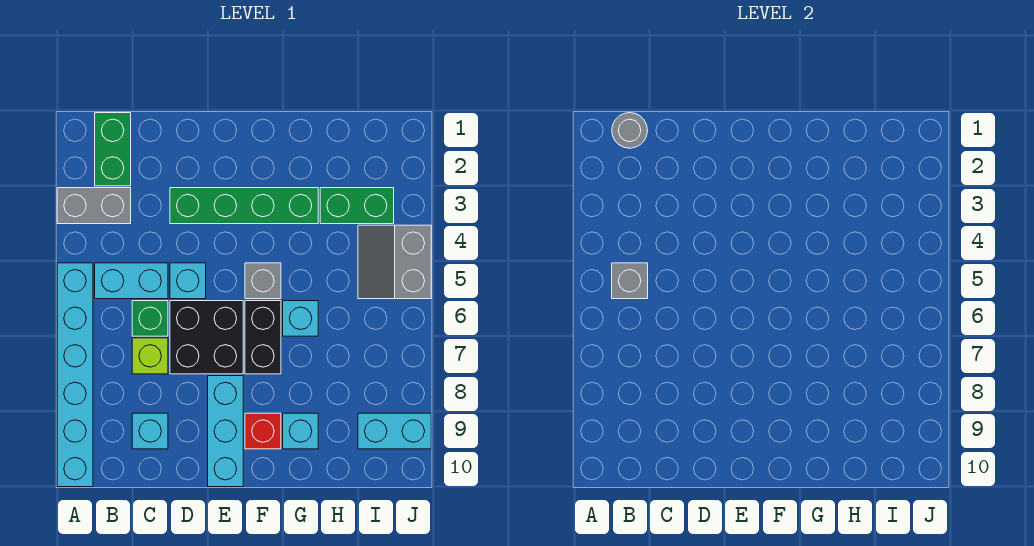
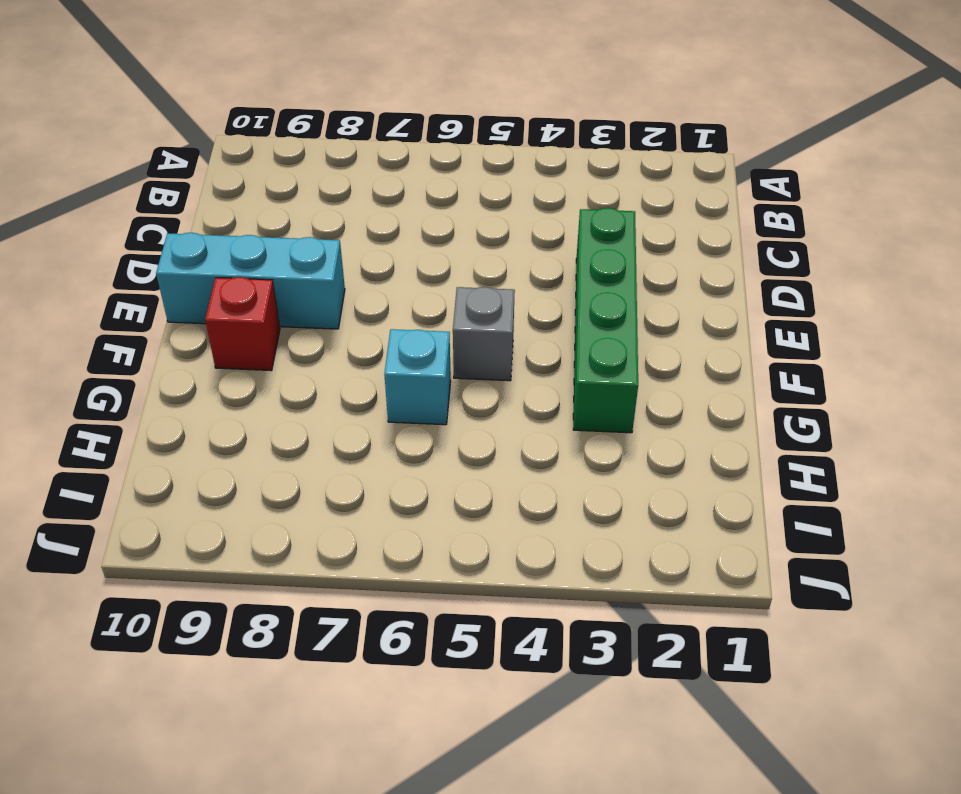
none -> grey brick A3:B3 level 1
none -> cyan brick A5:A10 level 1
none -> green brick B1:B2 level 1

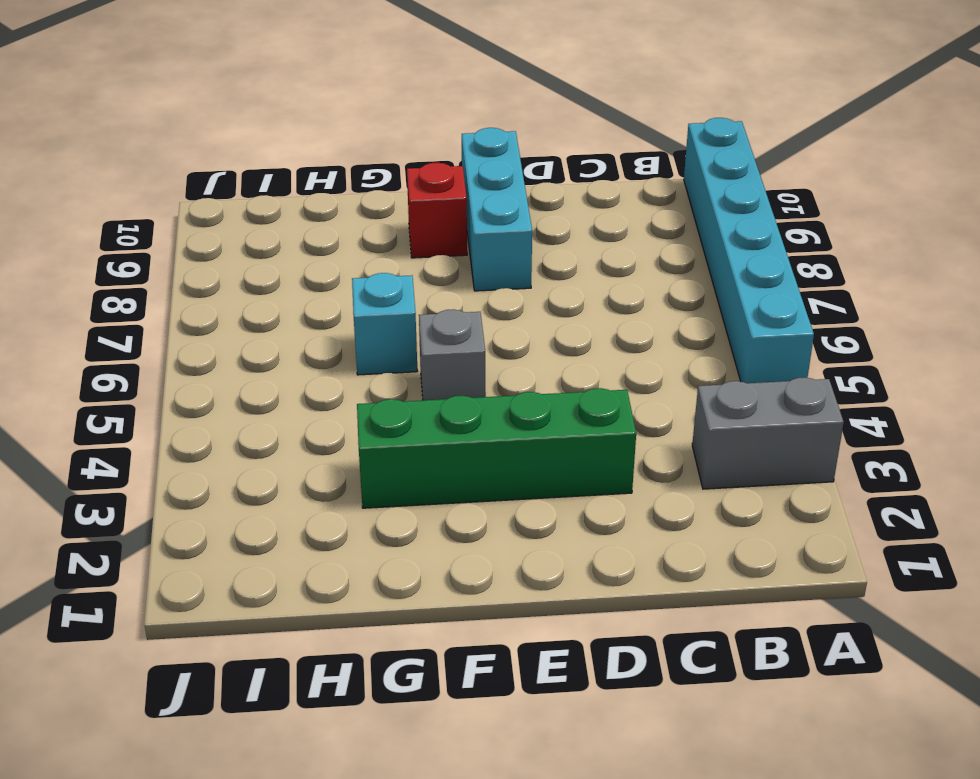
none -> green brick B1:B2 level 1
none -> cyan brick B5:C5 level 1
none -> green brick C6 level 1

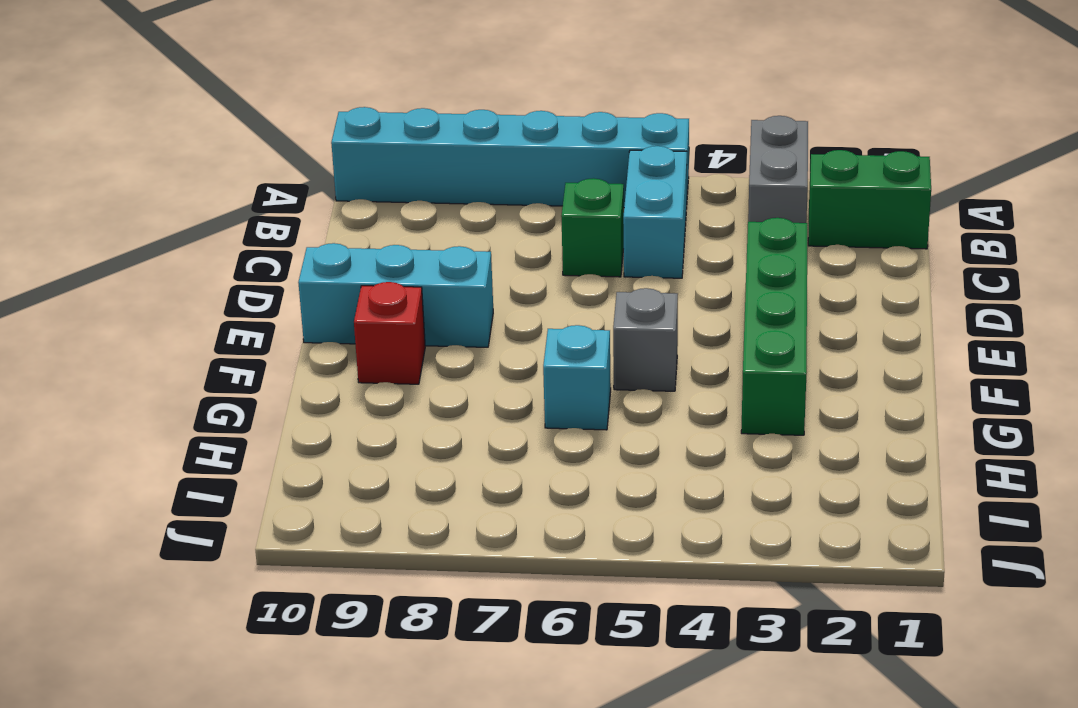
none -> lime brick C7 level 1
none -> cyan brick C9 level 1
none -> cyan brick D5 level 1

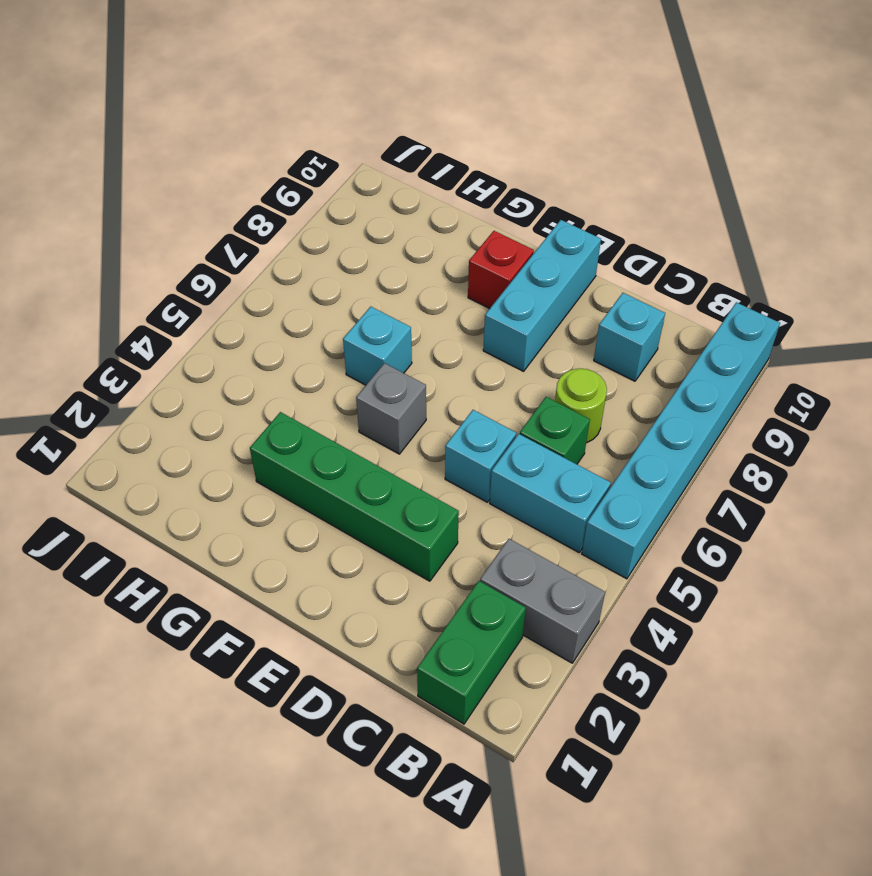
lime round brick C7 level 1 -> lime brick C7 level 1
none -> black brick D6:E7 level 1
none -> black brick F6:F7 level 1
none -> cyan brick G9 level 1

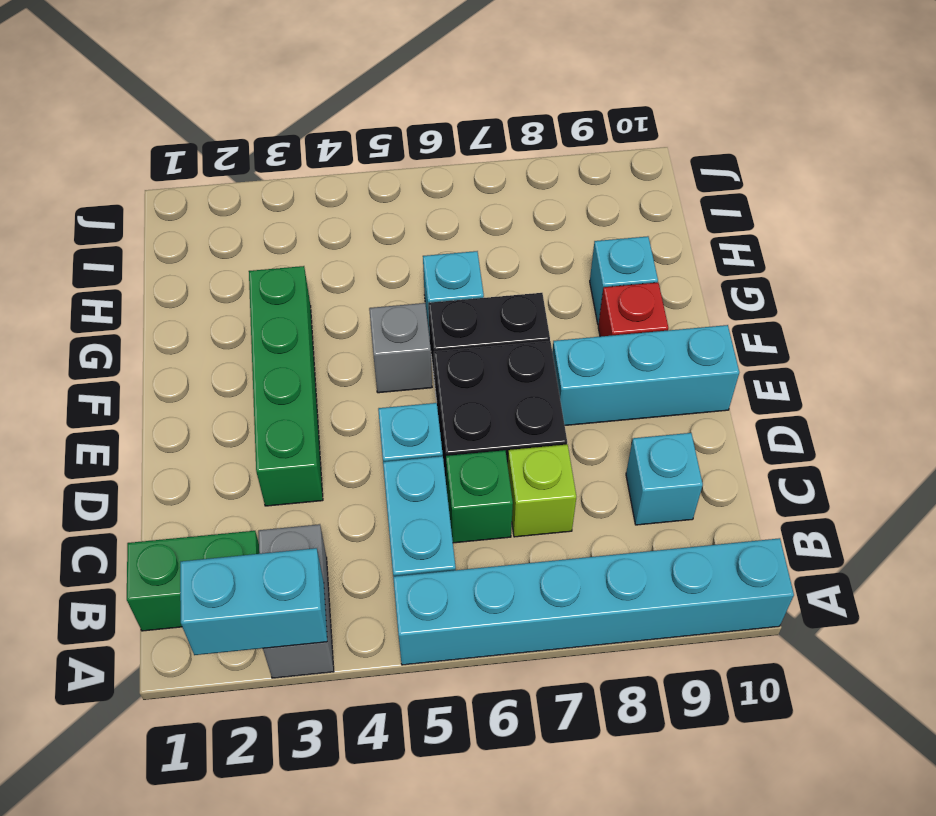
cyan brick A2:A3 level 2 -> cyan brick I9:J9 level 1
none -> green brick H3:I3 level 1
none -> grey slope I4:J5 level 1 top J
none -> grey round brick B1 level 2

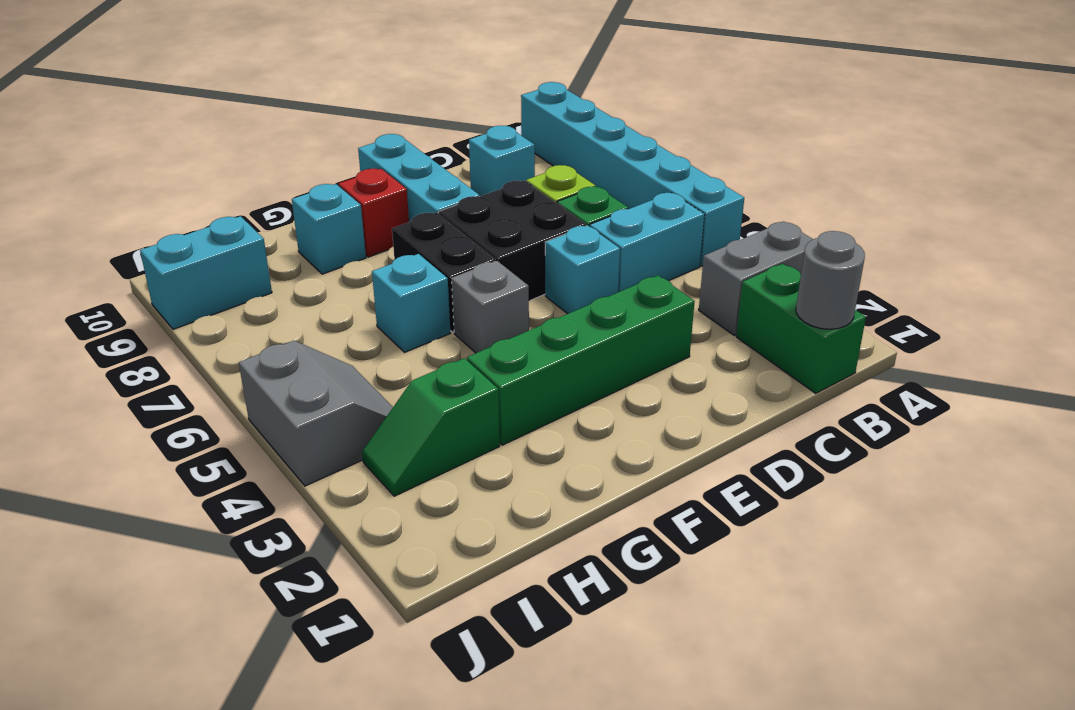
green slope H3:I3 level 1 top H -> green brick H3:I3 level 1
none -> grey brick B5 level 2

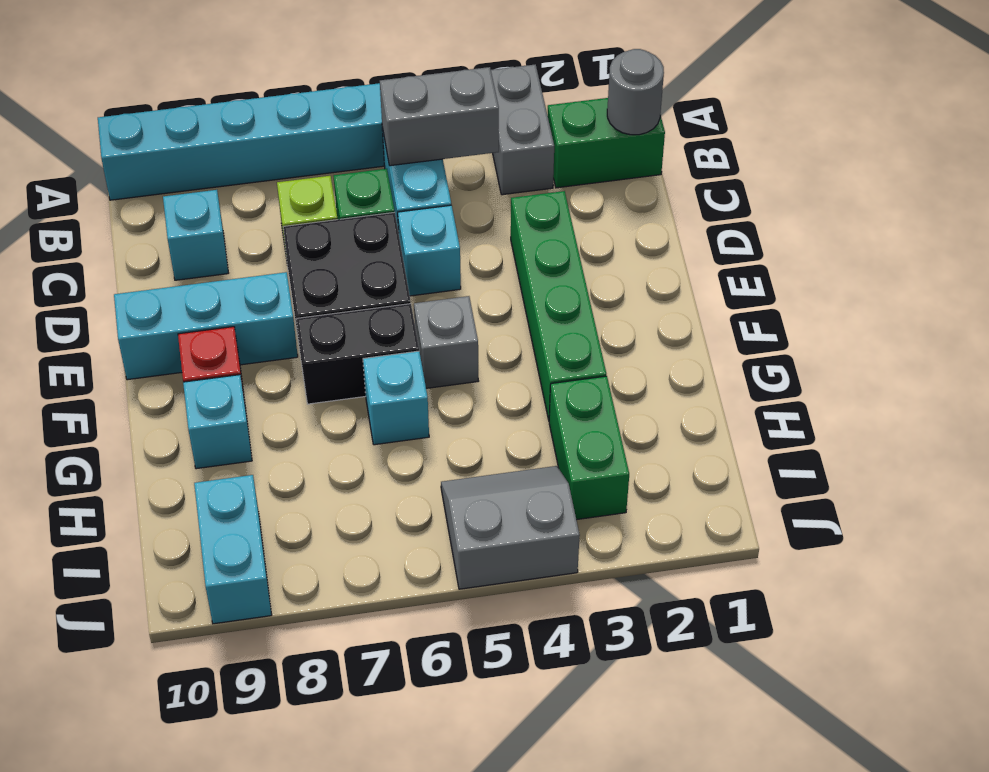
grey brick B4:B5 level 2 -> grey brick B5 level 2

